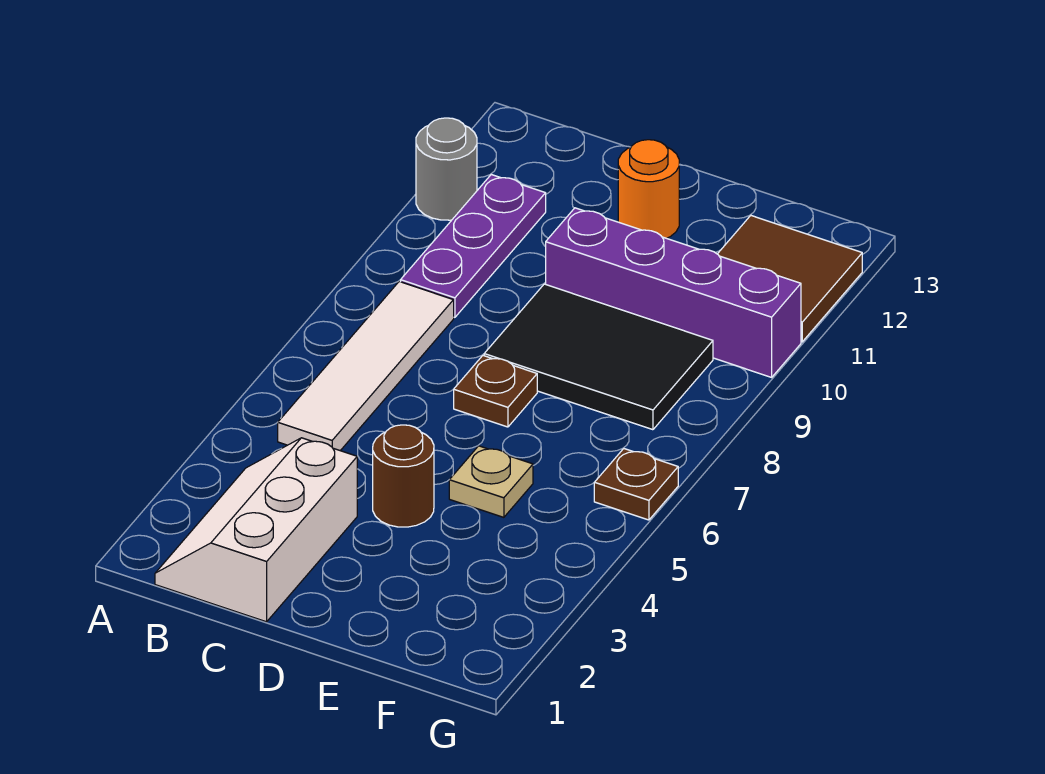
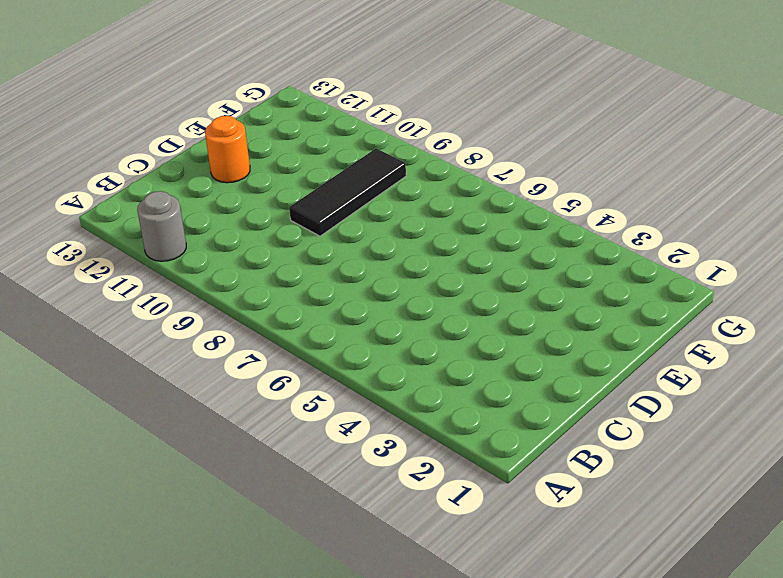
black tile D9:F9 level 1 -> black tile D8:F9 level 1
none -> white slope B1:C3 level 1 top C
none -> white tile B5:B8 level 1
none -> purple plate B9:B11 level 1

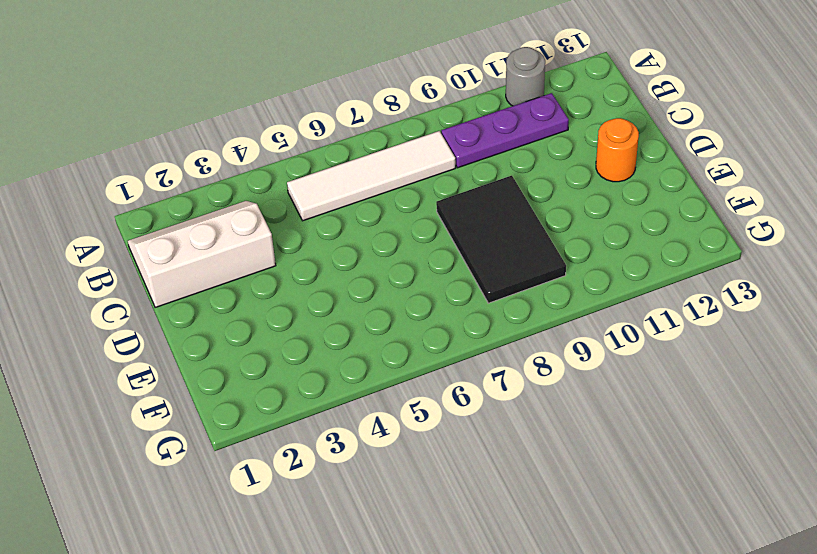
none -> brown round brick D4 level 1
none -> brown plate D7 level 1
none -> purple brick D10:G10 level 1

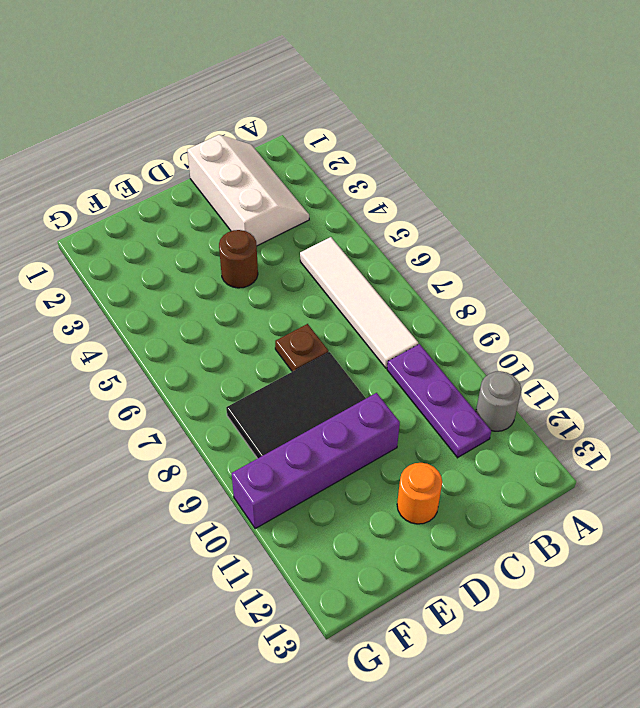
none -> tan plate E5 level 1
none -> brown tile F11:G12 level 1
none -> brown plate G6 level 1

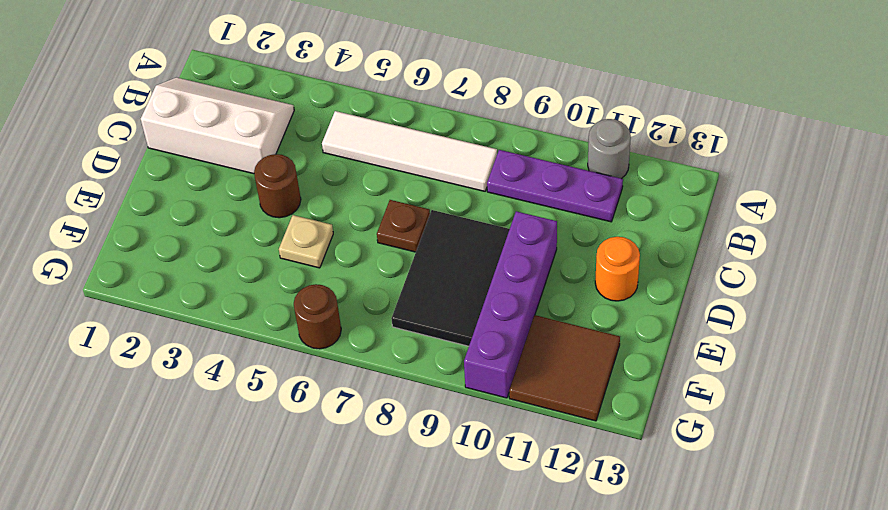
brown round brick G6 level 1 -> brown plate G6 level 1

